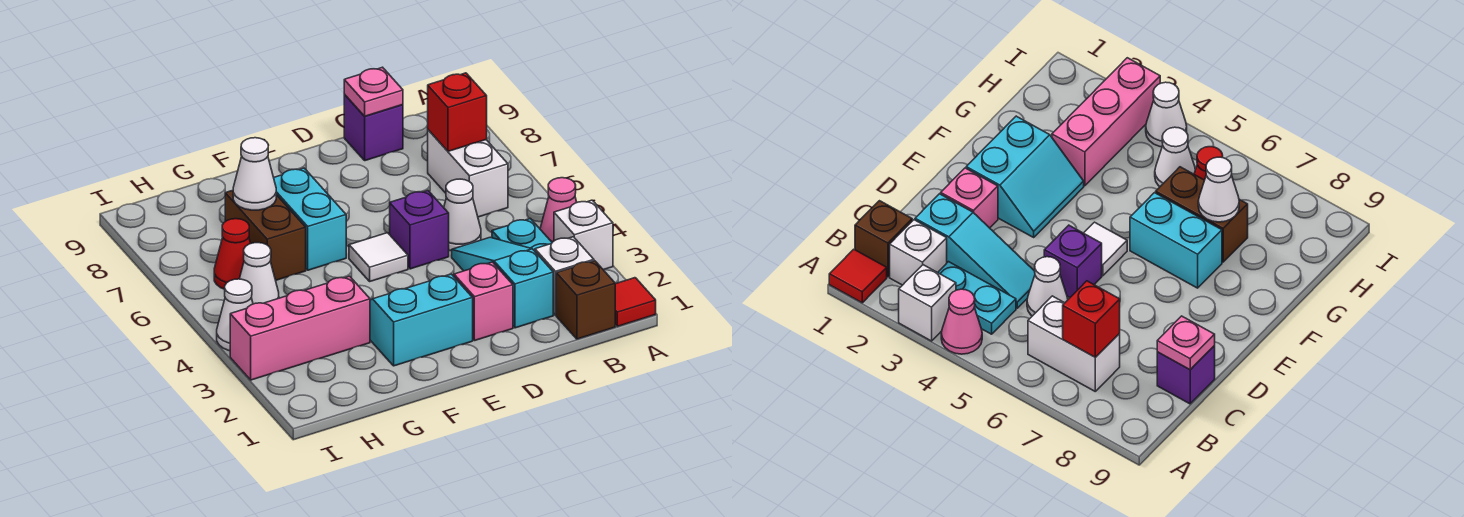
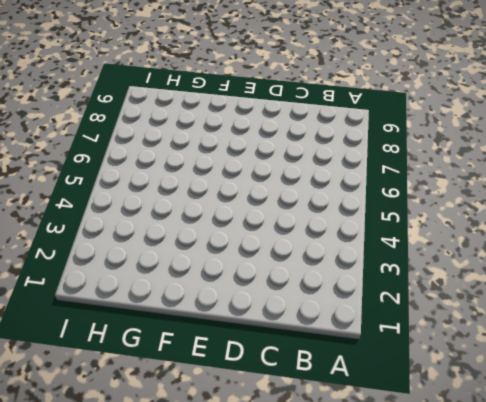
none -> red tile A1 level 1
none -> white brick A3 level 1
none -> pink cone A4 level 1

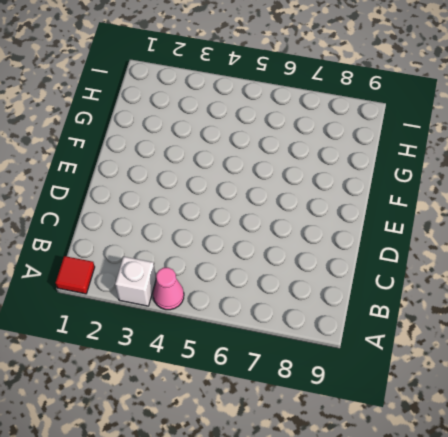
none -> brown brick B1 level 1
none -> white brick B2 level 1
none -> cyan plate B3:B4 level 1

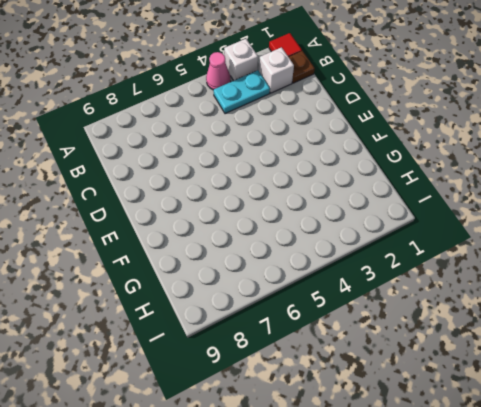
brown plate B1 level 1 -> brown brick B1 level 1
none -> white brick B6:B7 level 1
none -> cyan slope C2:C4 level 1 top 2
none -> white cone C5 level 1

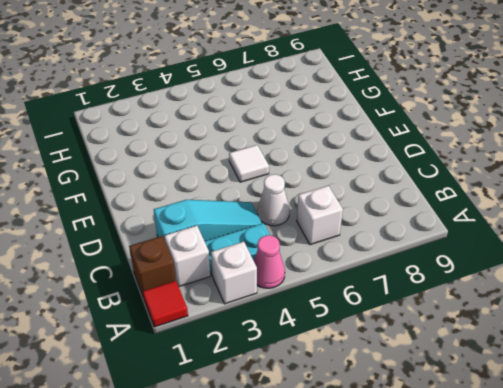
white brick B6 level 1 -> white brick B6:B7 level 1
none -> purple brick C9 level 1
none -> pink brick D2 level 1
none -> purple brick D5 level 1

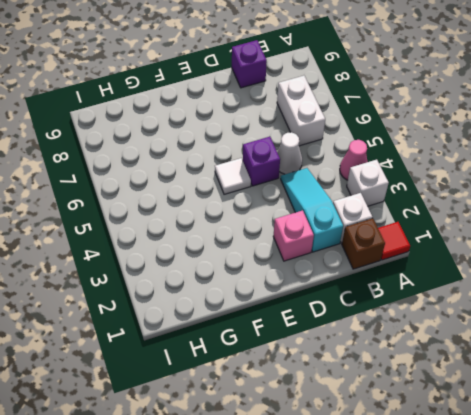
none -> cyan plate B3:B4 level 1
none -> cyan slope E2:F3 level 1 top 2
none -> cyan brick F6:F7 level 1

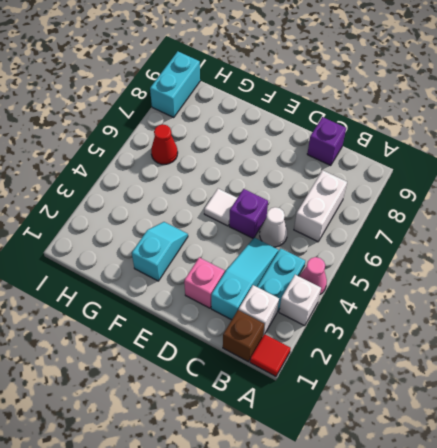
cyan slope F2:F3 level 1 top 2 -> cyan slope E2:F3 level 1 top 2
cyan brick I8:I9 level 1 -> cyan brick F6:F7 level 1
none -> pink brick G3:I3 level 1
none -> brown brick G6:G7 level 1
none -> white cone H5 level 1

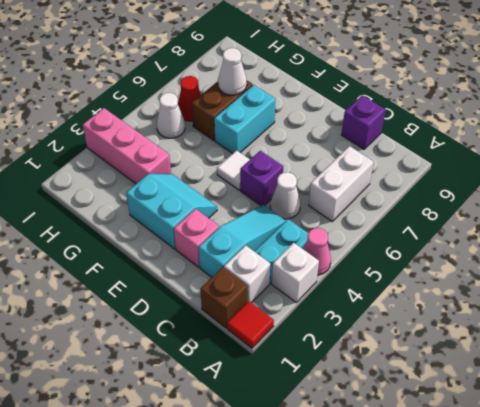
none -> white cone I4 level 1
none -> red brick B7 level 2
none -> pink plate C9 level 2

